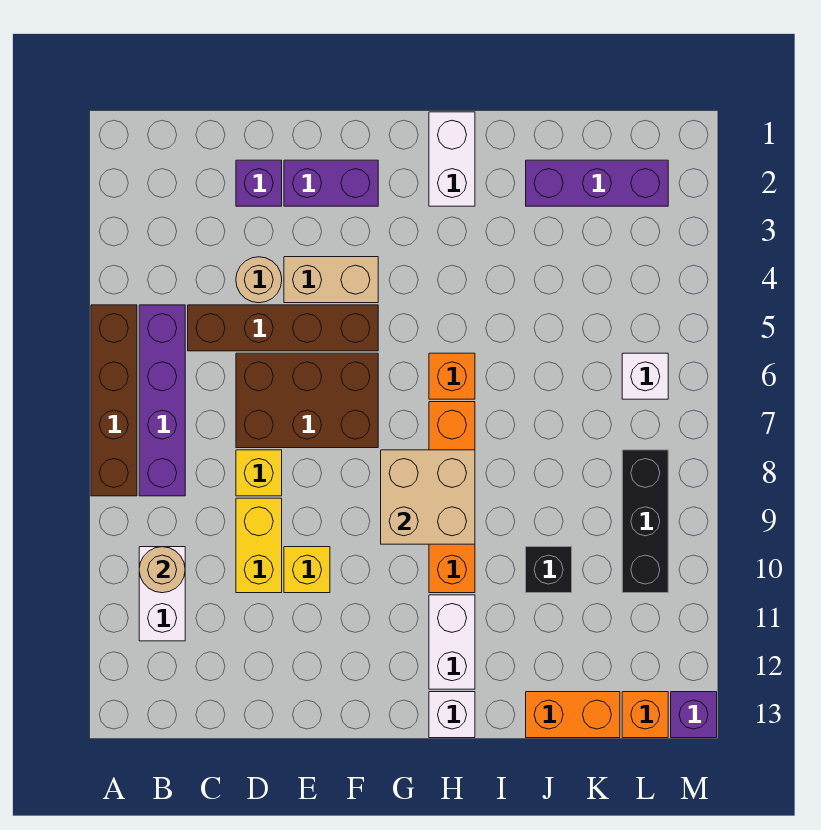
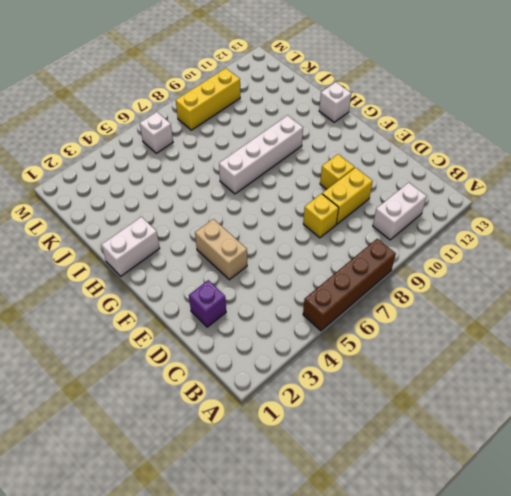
white brick H7:H10 level 1 -> orange brick H7:H10 level 1
yellow brick L8:L10 level 1 -> black brick L8:L10 level 1
none -> purple brick B5:B8 level 1
none -> brown brick C5:F5 level 1
none -> tan round brick D4 level 1

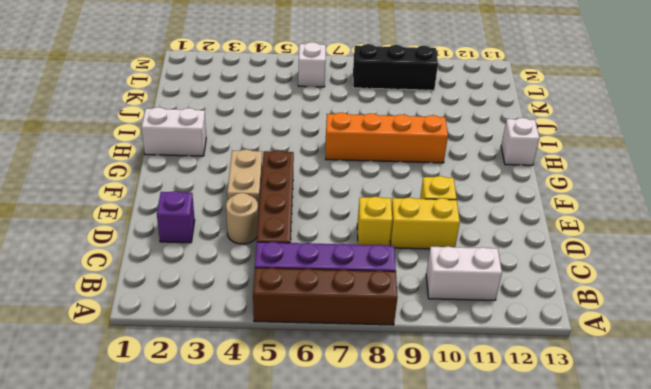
none -> brown brick D6:F7 level 1
none -> purple brick E2:F2 level 1
none -> orange brick H6 level 1

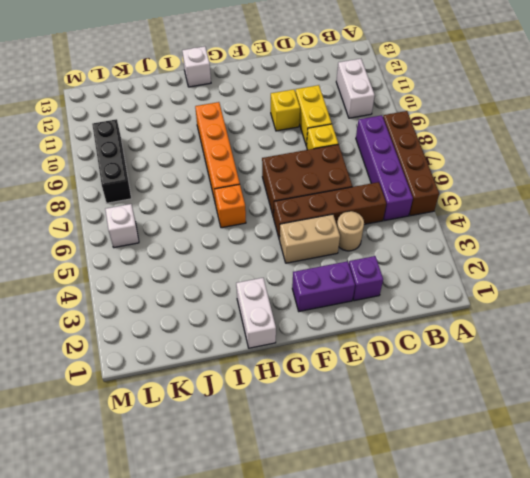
none -> white brick H11:H12 level 1
none -> purple brick J2:L2 level 1
none -> black brick J10 level 1

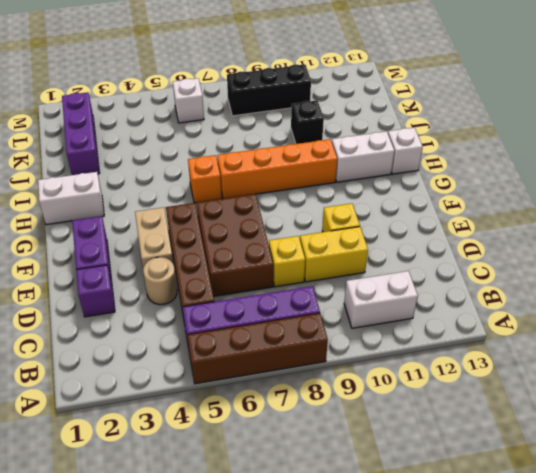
none -> orange brick J13:K13 level 1
none -> orange brick L13 level 1
none -> purple brick M13 level 1

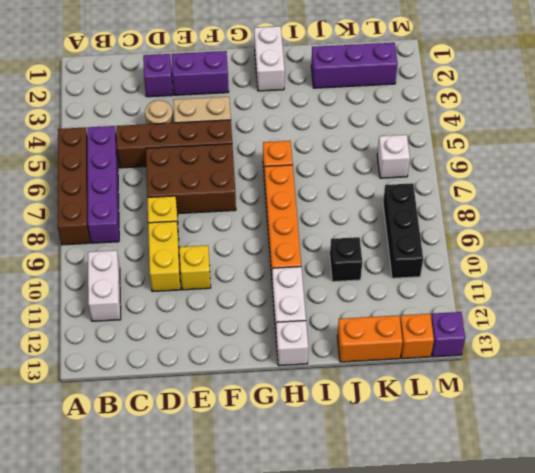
none -> tan round brick B10 level 2
none -> tan brick G8:H9 level 2

